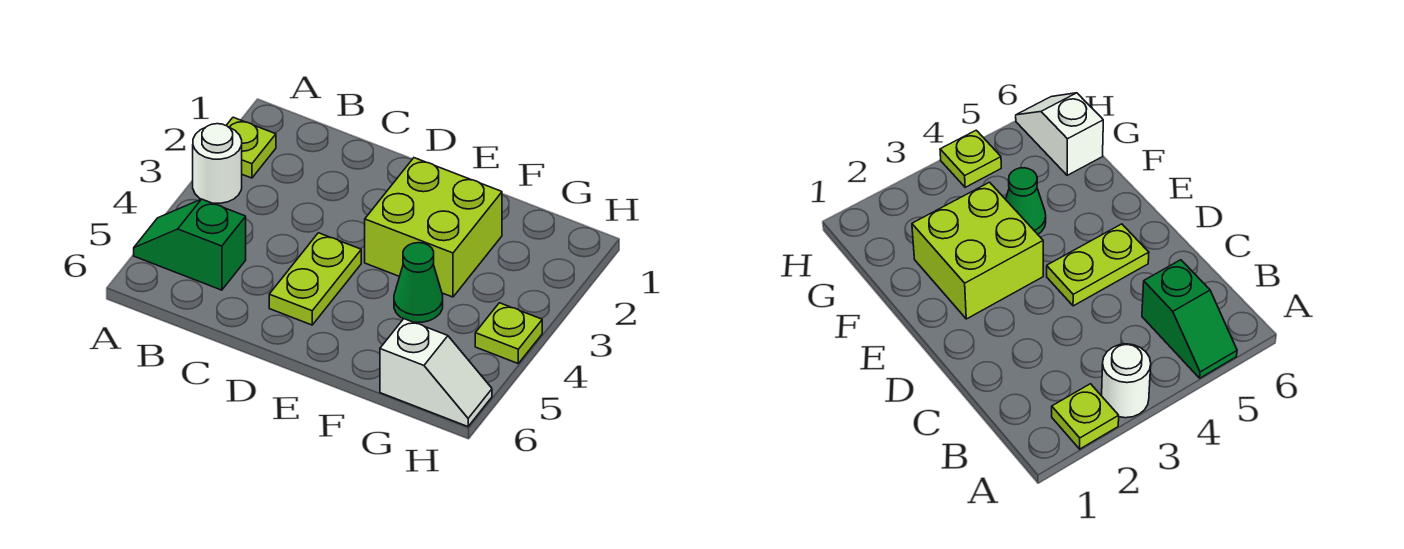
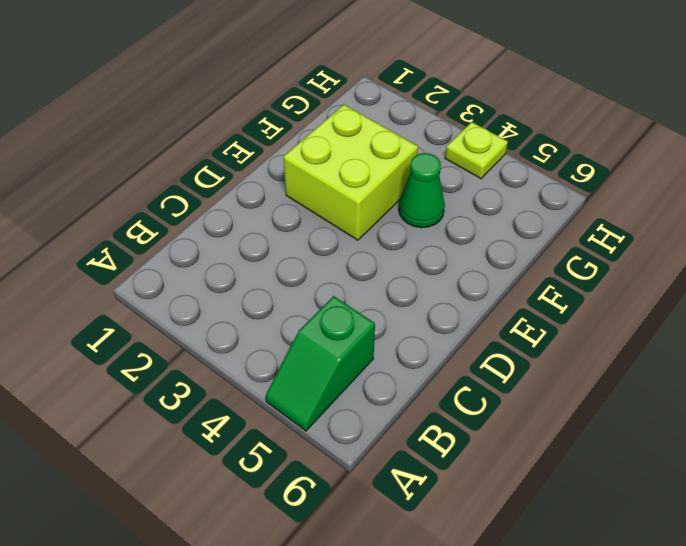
none -> lime plate A2 level 1
none -> white round brick A3 level 1

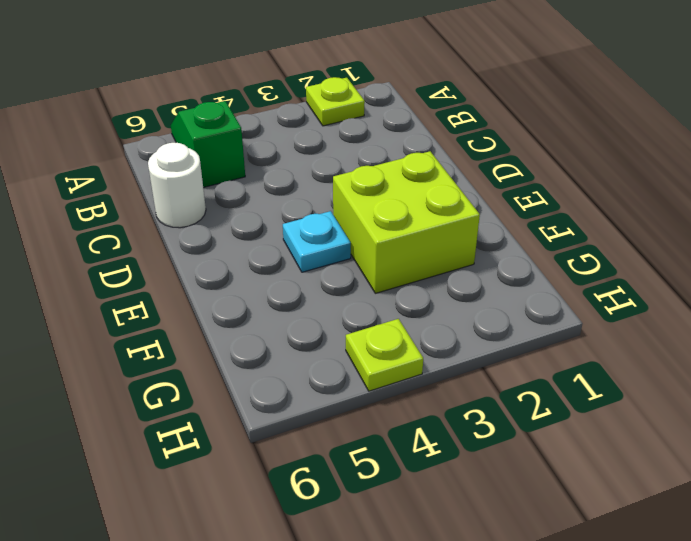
white round brick C6 level 1 -> white round brick A3 level 1
cyan plate E4 level 1 -> none
none -> lime plate D4:D5 level 1
none -> green cone F4 level 1

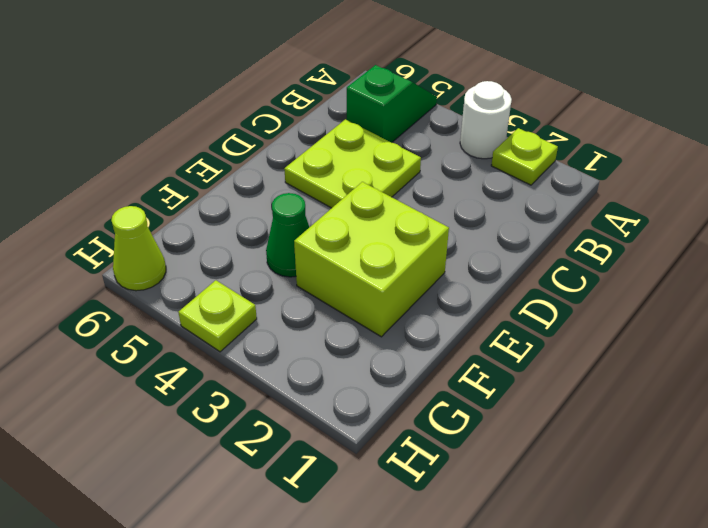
lime plate C4:D5 level 1 -> lime plate D4:D5 level 1
lime cone H6 level 1 -> white slope G6:H6 level 1 top G

